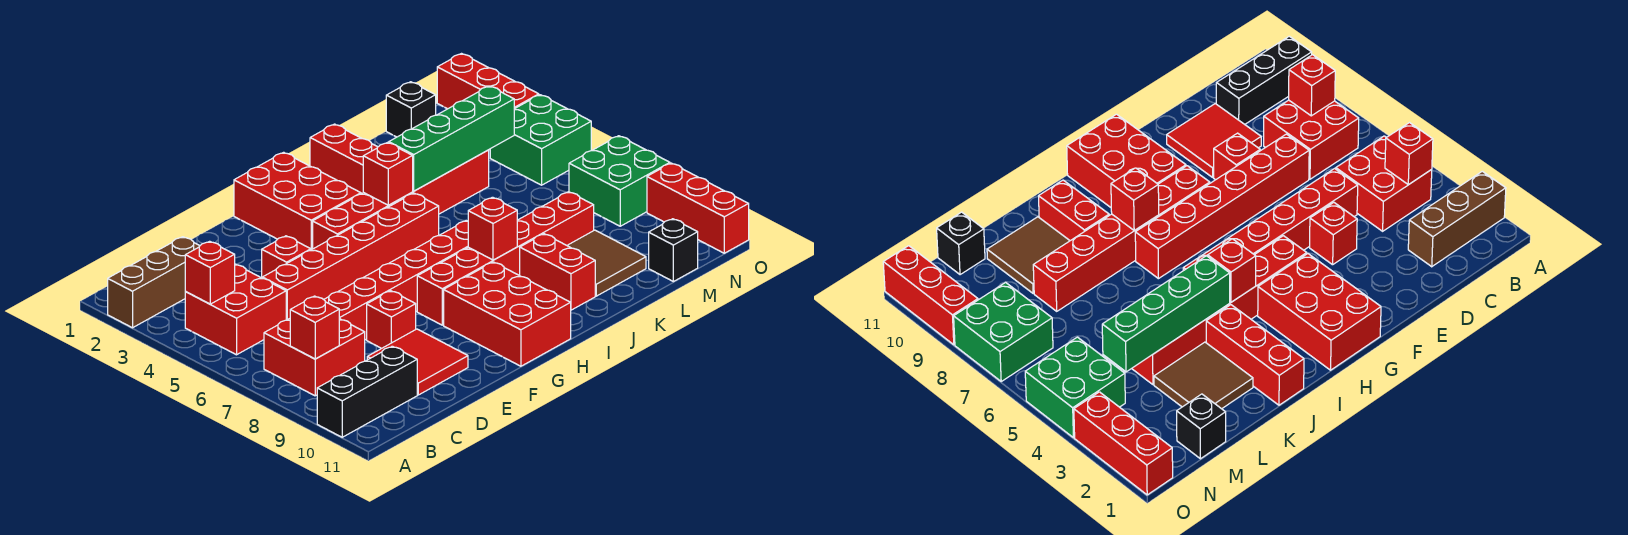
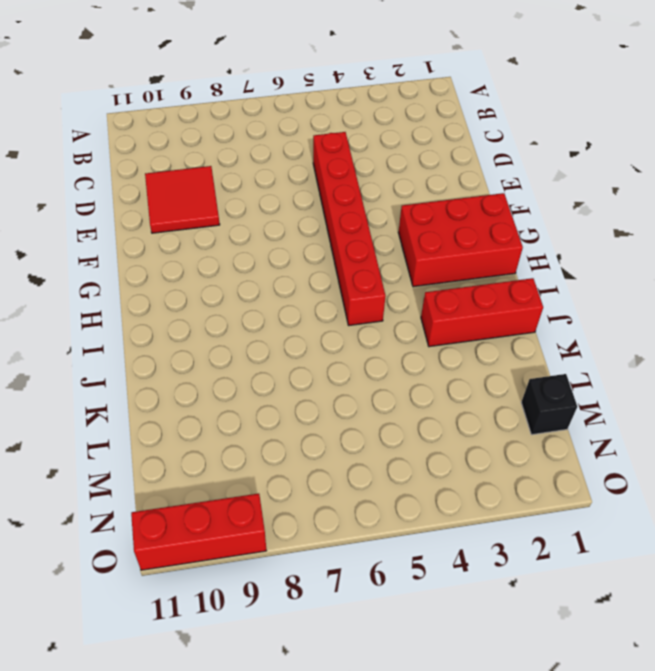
none -> brown brick A2:C2 level 1
none -> black brick A10:C10 level 1
none -> red brick B4:C5 level 1

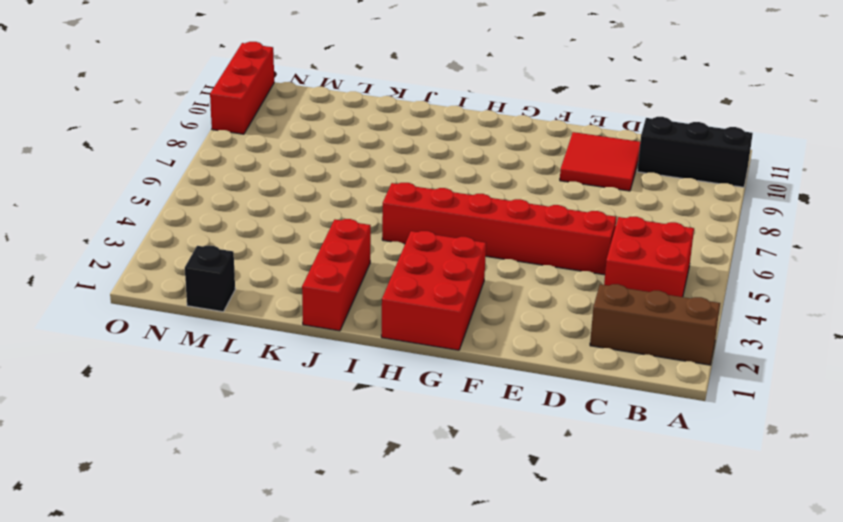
none -> red brick B7:C8 level 1
none -> red brick D7:I7 level 1
none -> red brick E4 level 1

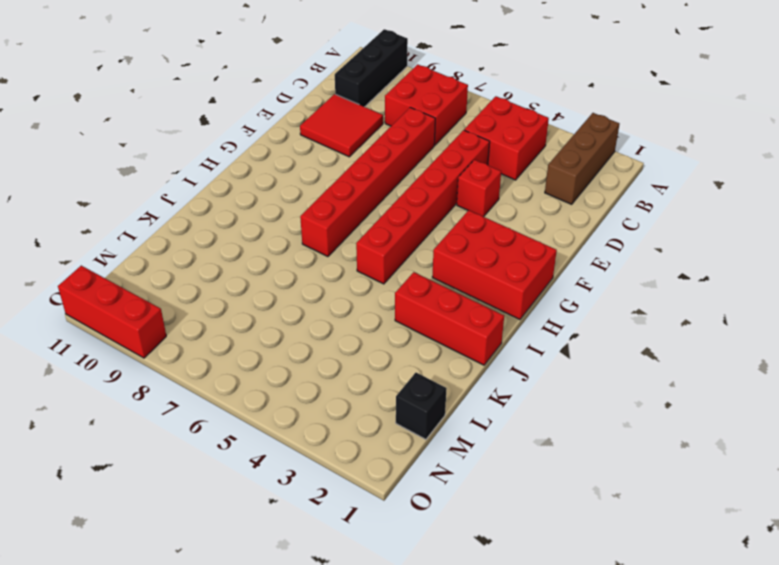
none -> red brick E8 level 1
none -> red brick G4:L4 level 1
none -> red brick G8:L8 level 1

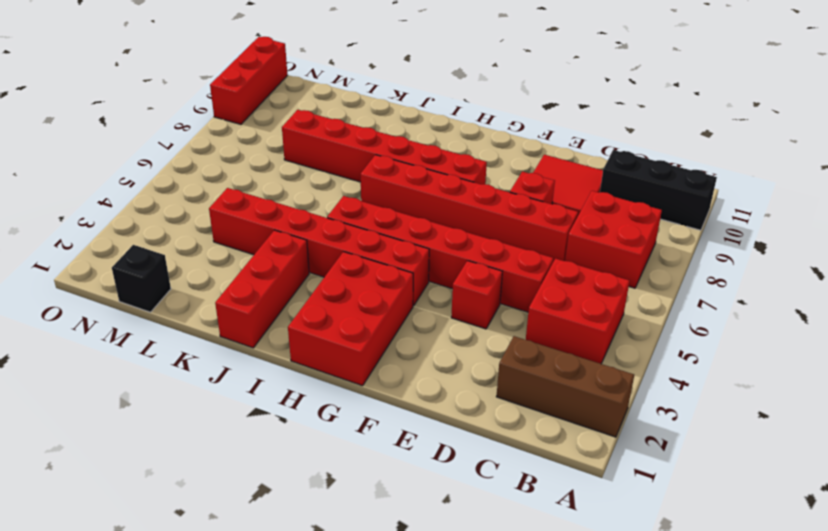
none -> red brick G9:H11 level 1
none -> red brick J9:J10 level 1
none -> brown tile K2:L3 level 1

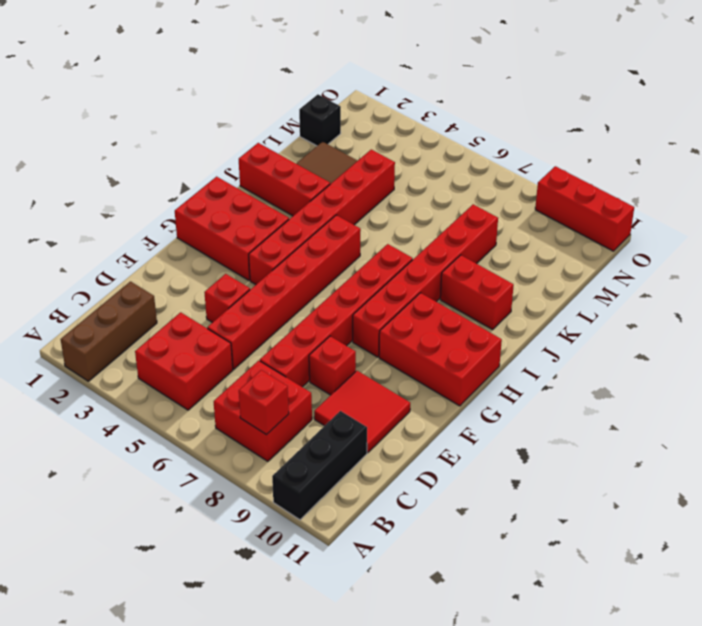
none -> brown tile K9:L10 level 1
none -> black brick M11 level 1
none -> green brick N4:O5 level 1

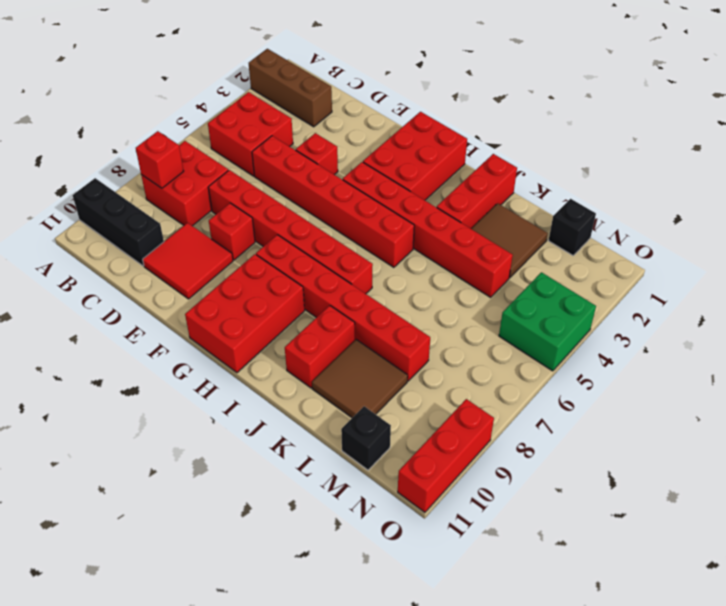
none -> green brick N7:O8 level 1
none -> red brick O1:O3 level 1
none -> red brick B4 level 2

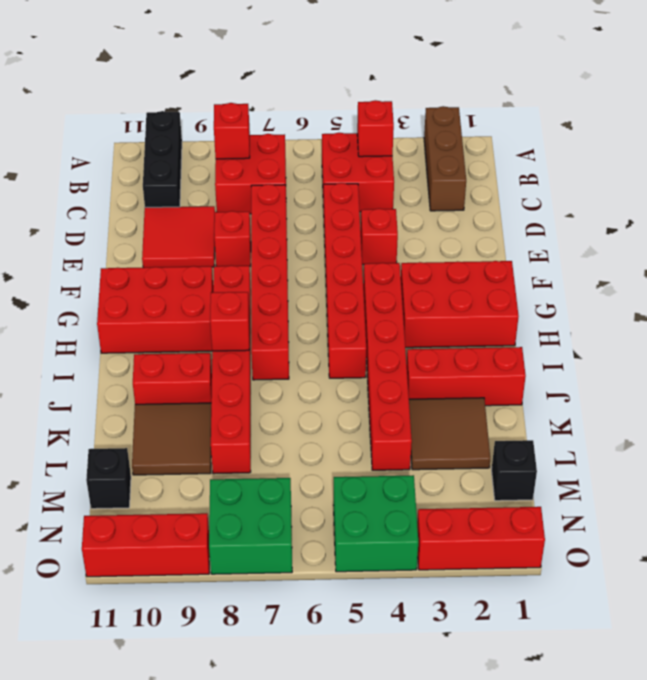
none -> red brick I4 level 2
none -> green brick J4:M4 level 2

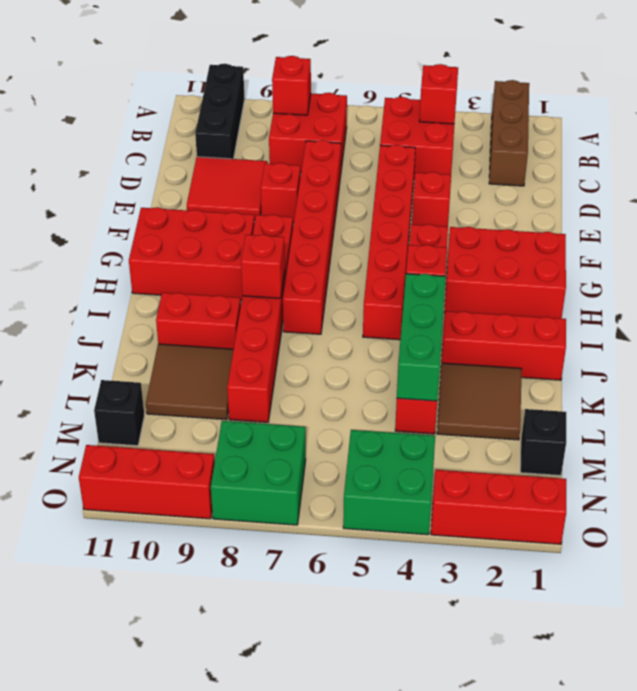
green brick J4:L4 level 2 -> green brick J4:M4 level 2

